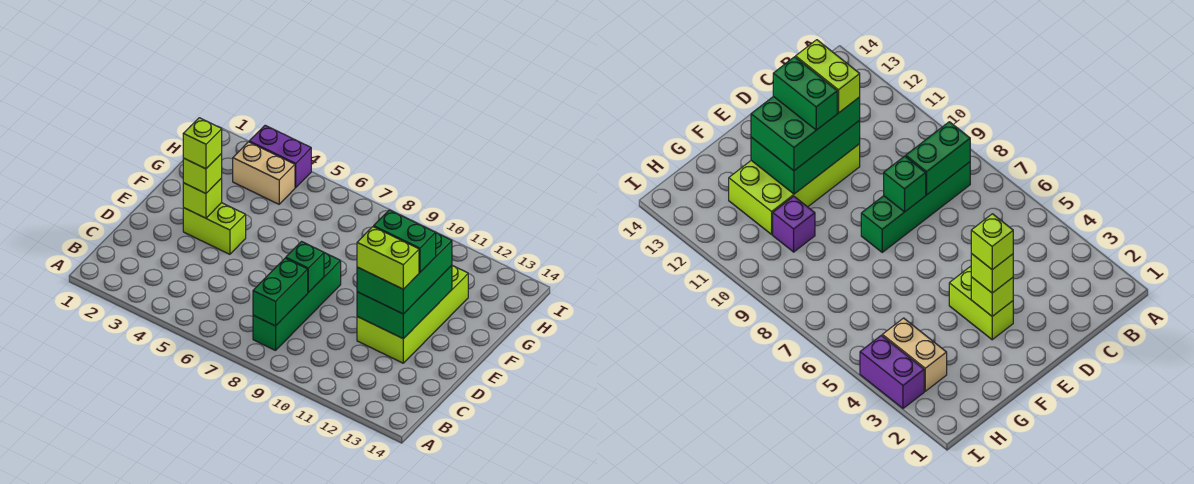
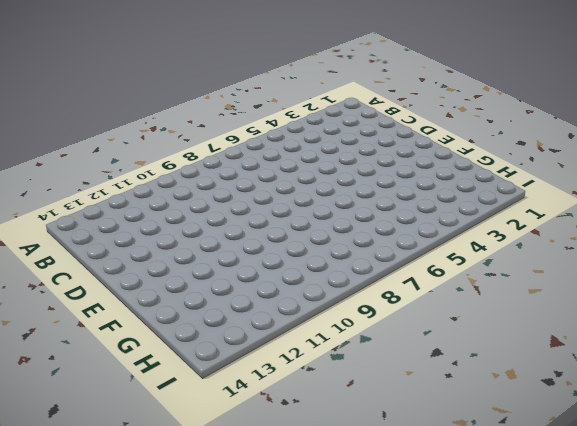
none -> green brick B8:E8 level 1
none -> lime brick D11:G12 level 1
none -> lime brick E3:E4 level 1

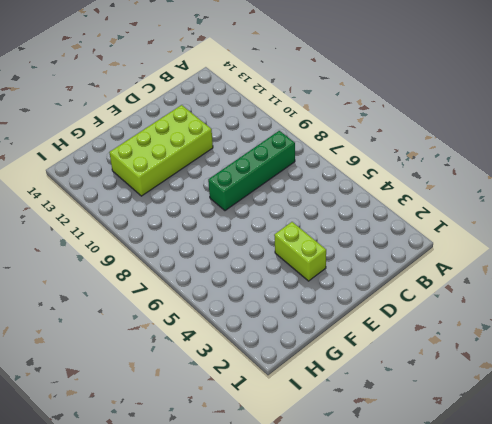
none -> purple brick G10 level 1
none -> tan brick H3:H4 level 1
none -> purple brick I3:I4 level 1

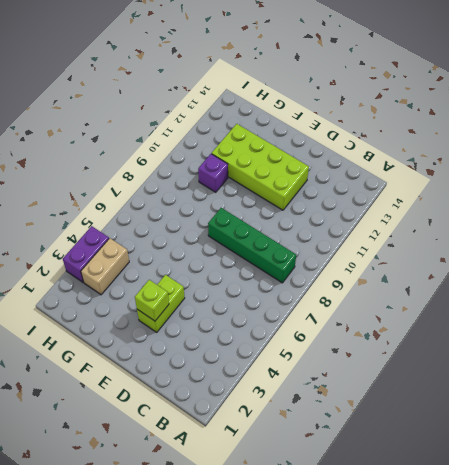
none -> green brick B8:C8 level 2
none -> green brick D8 level 2
none -> green brick D11:F12 level 2

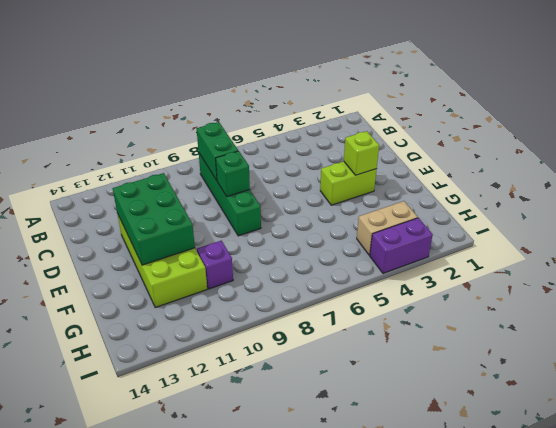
none -> green brick D11:F12 level 3
none -> lime brick E3 level 3
none -> lime brick D11:D12 level 4

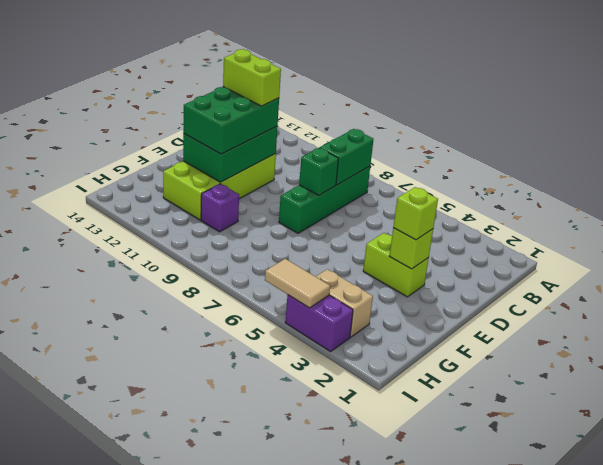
tan tile I4:I5 level 2 -> none
none -> lime brick E3 level 4
none -> green brick E11:E12 level 4

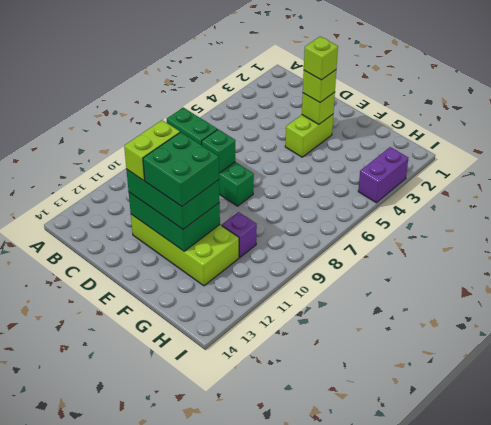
green brick E11:F12 level 4 -> green brick E11:E12 level 4
none -> tan brick H3:H4 level 1

